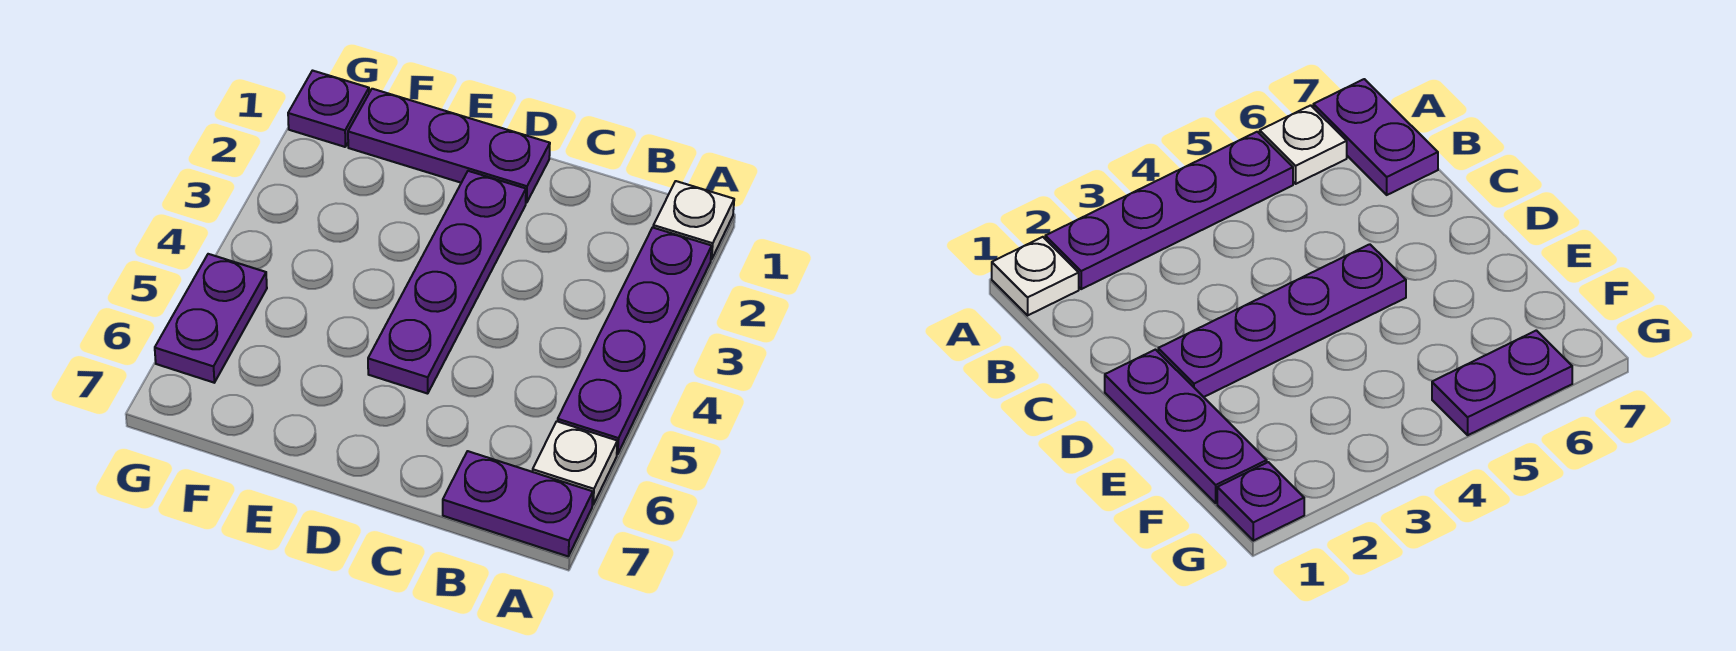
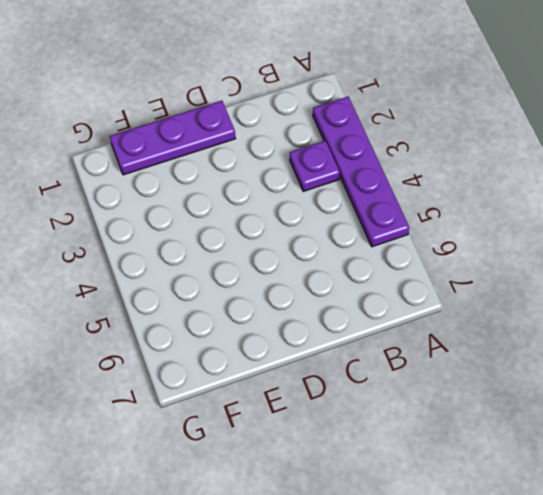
purple plate B3 level 1 -> purple plate G1 level 1
none -> white plate A1 level 1
none -> white plate A6 level 1

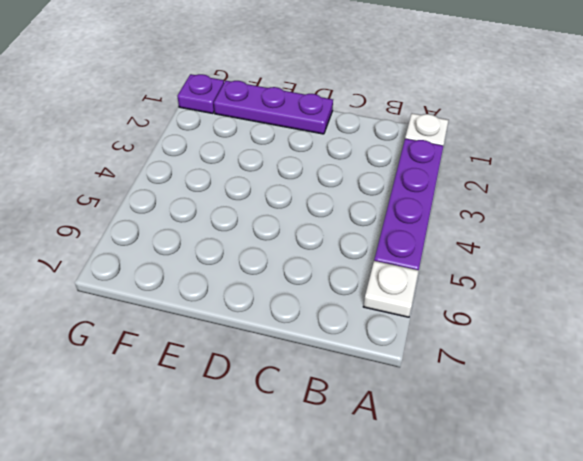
none -> purple plate A7:B7 level 1
none -> purple plate D2:D5 level 1

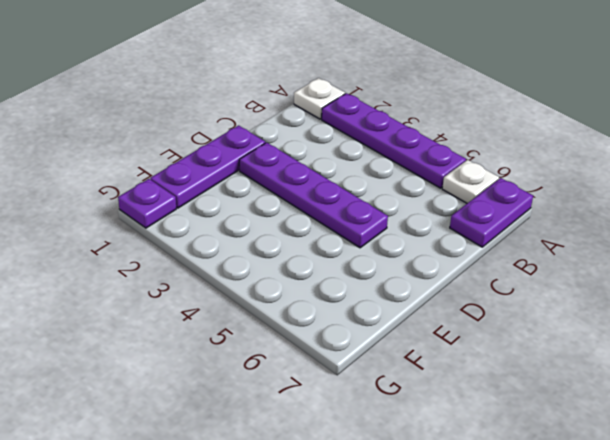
none -> purple plate G5:G6 level 1

